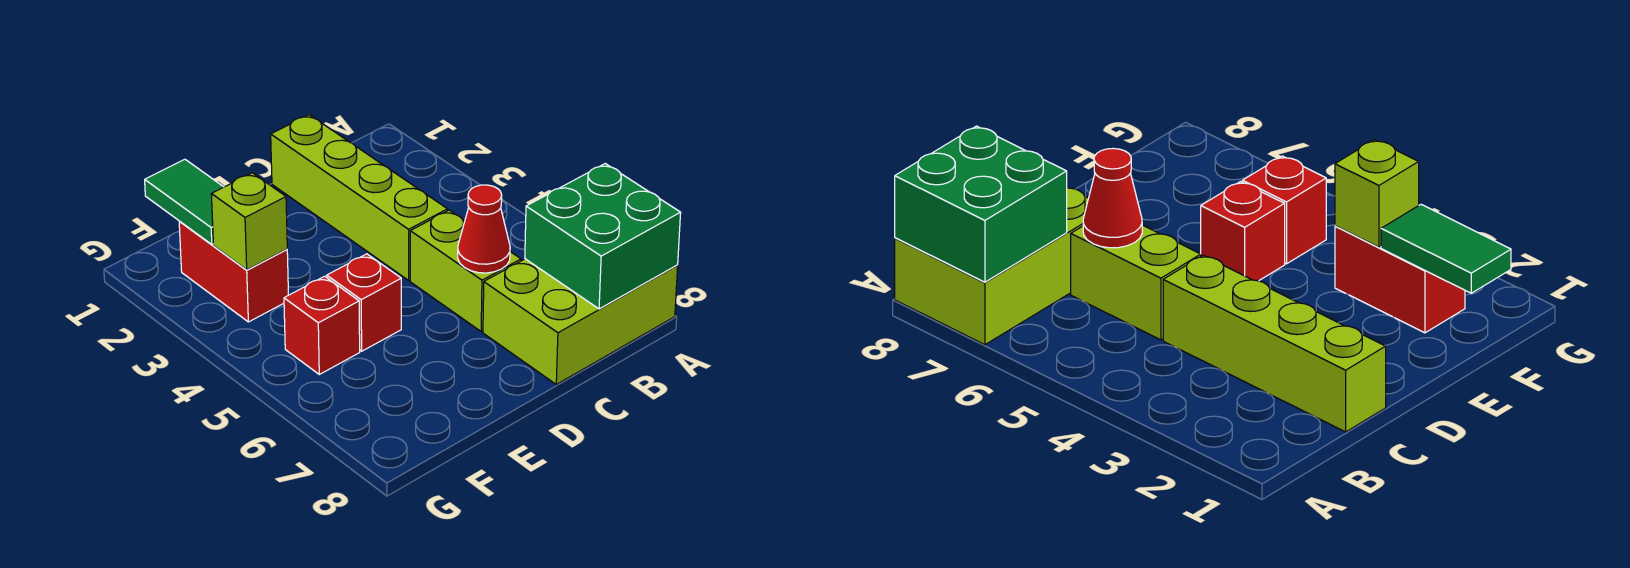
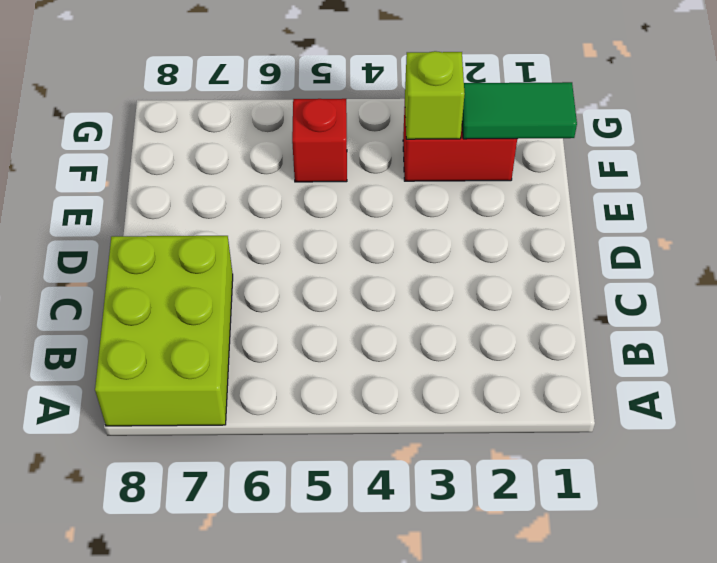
none -> lime brick C1:C4 level 1
none -> lime brick C5:C6 level 1

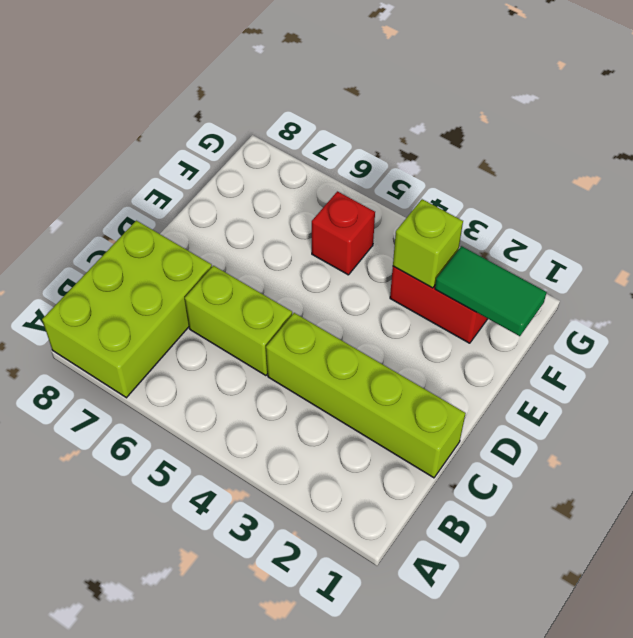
none -> red brick E5 level 1
none -> green brick A7:B8 level 2

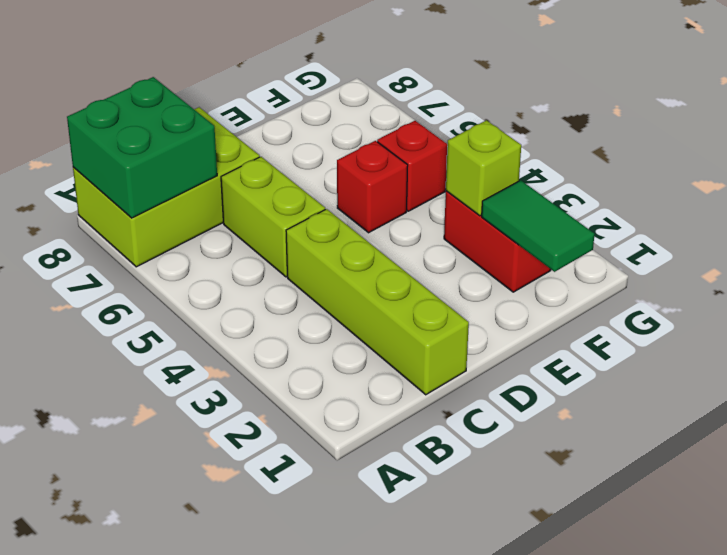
none -> red cone C6 level 2

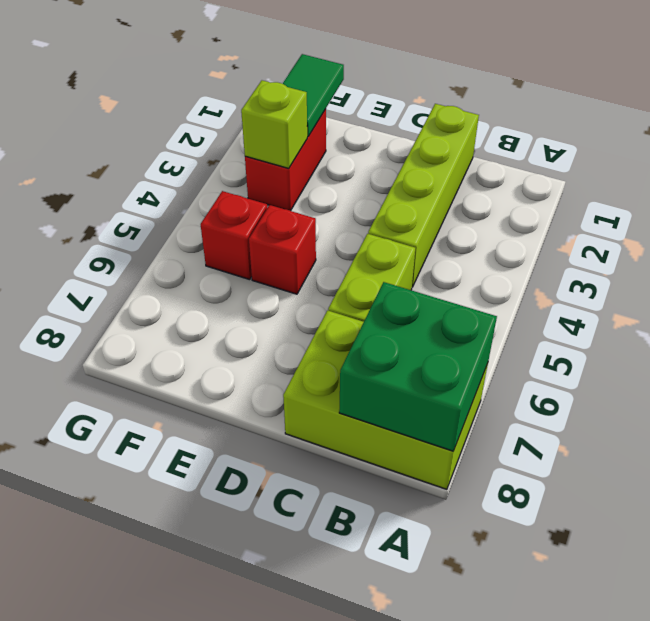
none -> red cone C6 level 2

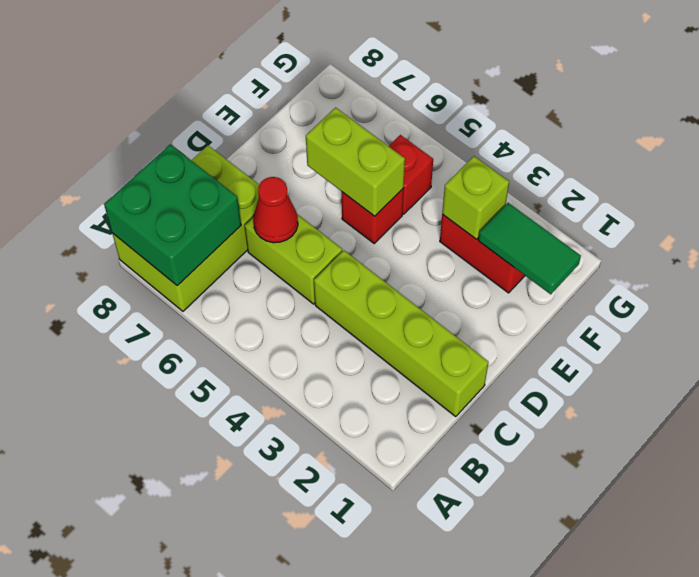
lime brick E5:E6 level 2 -> none

